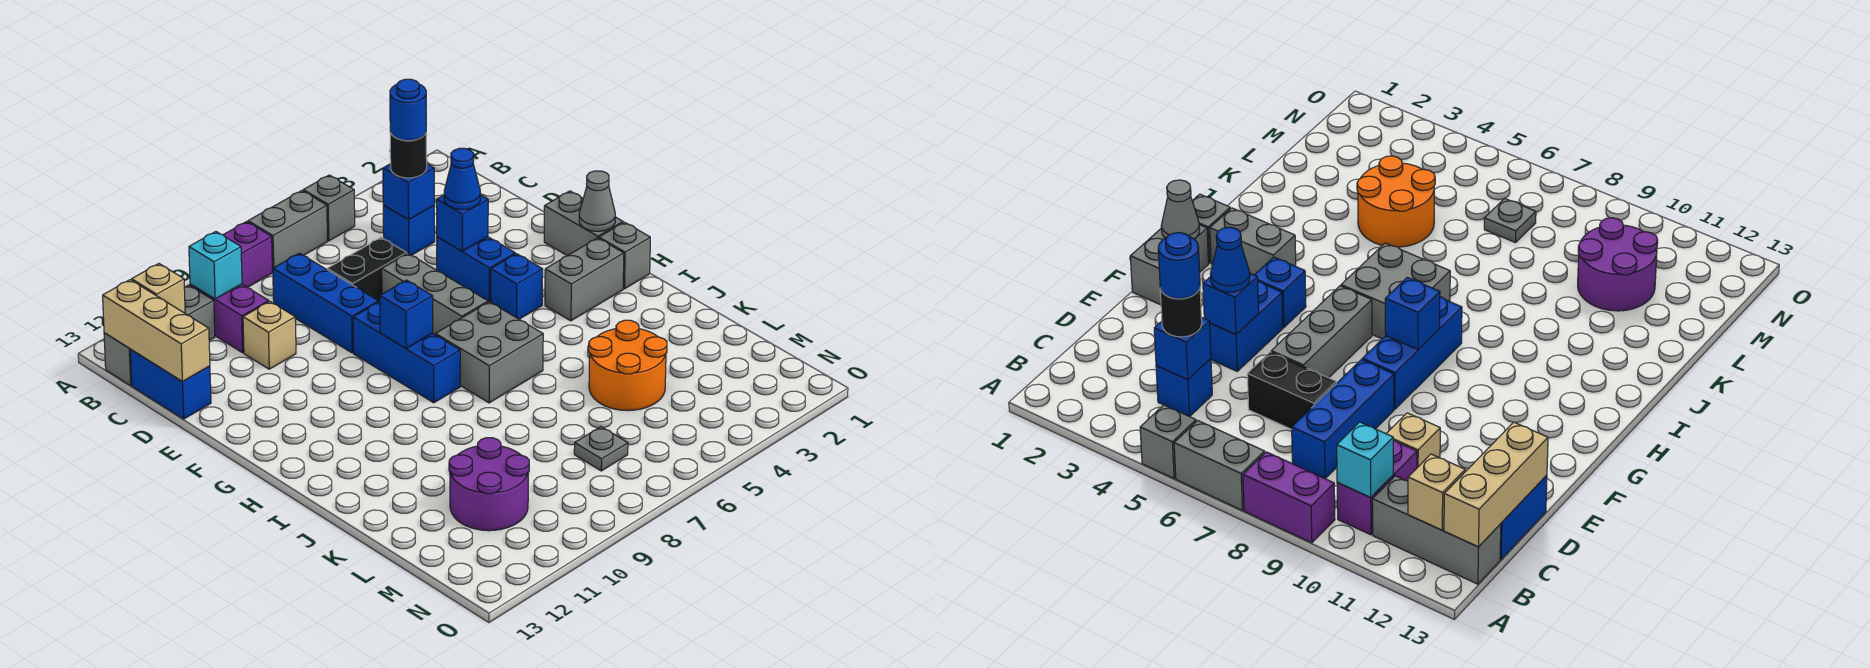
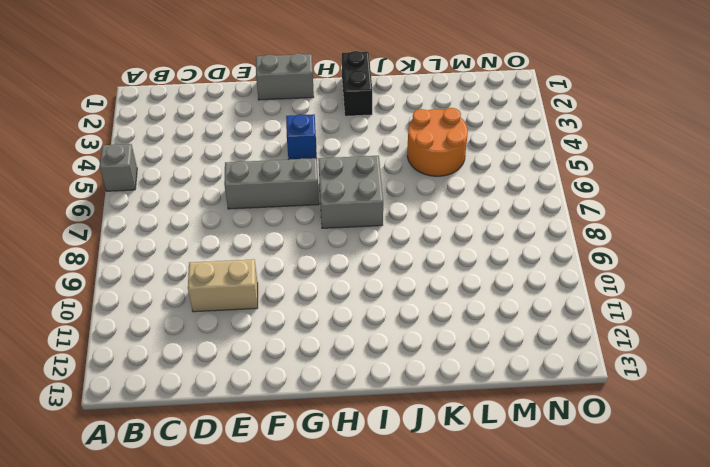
tan brick D10:E10 level 1 -> tan brick D10 level 1
black brick I1:I2 level 1 -> black brick D6:D7 level 1
none -> grey brick A6:A7 level 1
none -> purple brick A8:A9 level 1
none -> purple brick B10:C10 level 1
none -> grey brick B11:B13 level 1

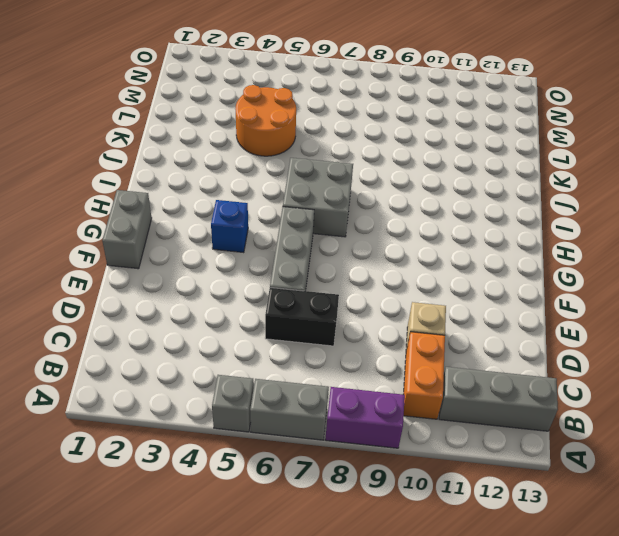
orange brick B10:C10 level 1 -> purple brick B10:C10 level 1
none -> blue brick C4 level 1
none -> blue brick C8:E8 level 1
none -> blue brick C13:D13 level 1
none -> blue brick E4:F4 level 1

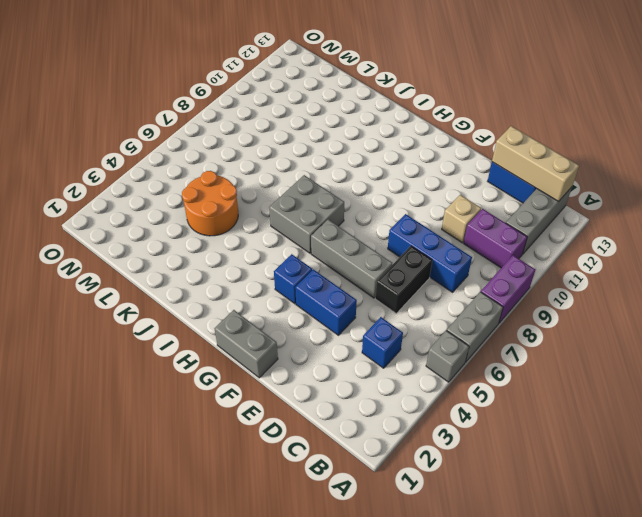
none -> blue brick F8:H8 level 1
none -> grey brick H1 level 1
none -> grey brick H2:H3 level 1
none -> purple round brick L10:M11 level 1

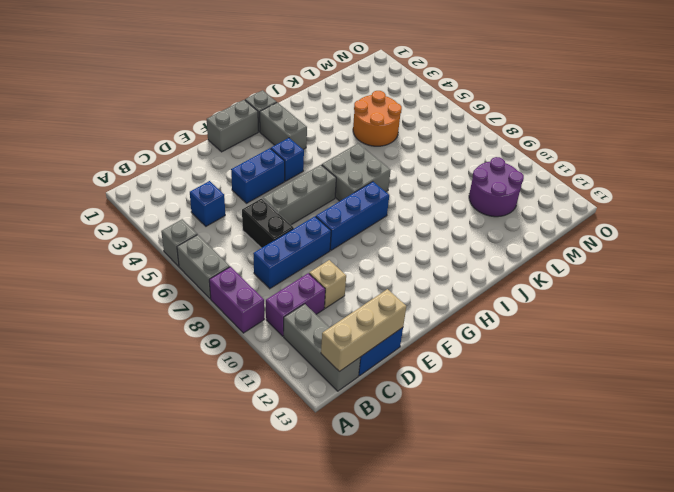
none -> grey plate M7 level 1
none -> cyan brick B10 level 2
none -> tan brick B12 level 2
none -> blue brick C4 level 2

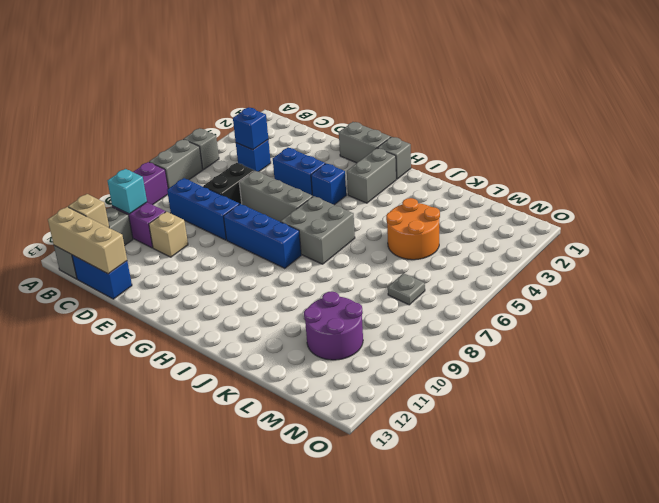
none -> blue brick E4 level 2
none -> grey cone G1 level 2
none -> blue brick G8 level 2
none -> black round brick C4 level 3

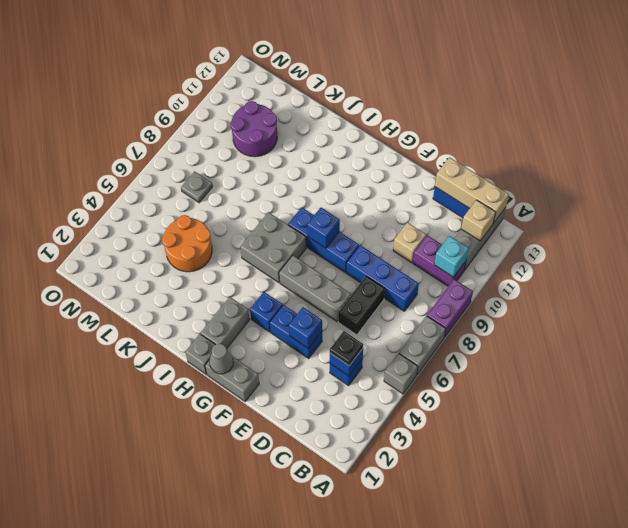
black plate C4 level 3 -> black round brick C4 level 3
none -> blue cone E4 level 3
none -> blue round brick C4 level 4

